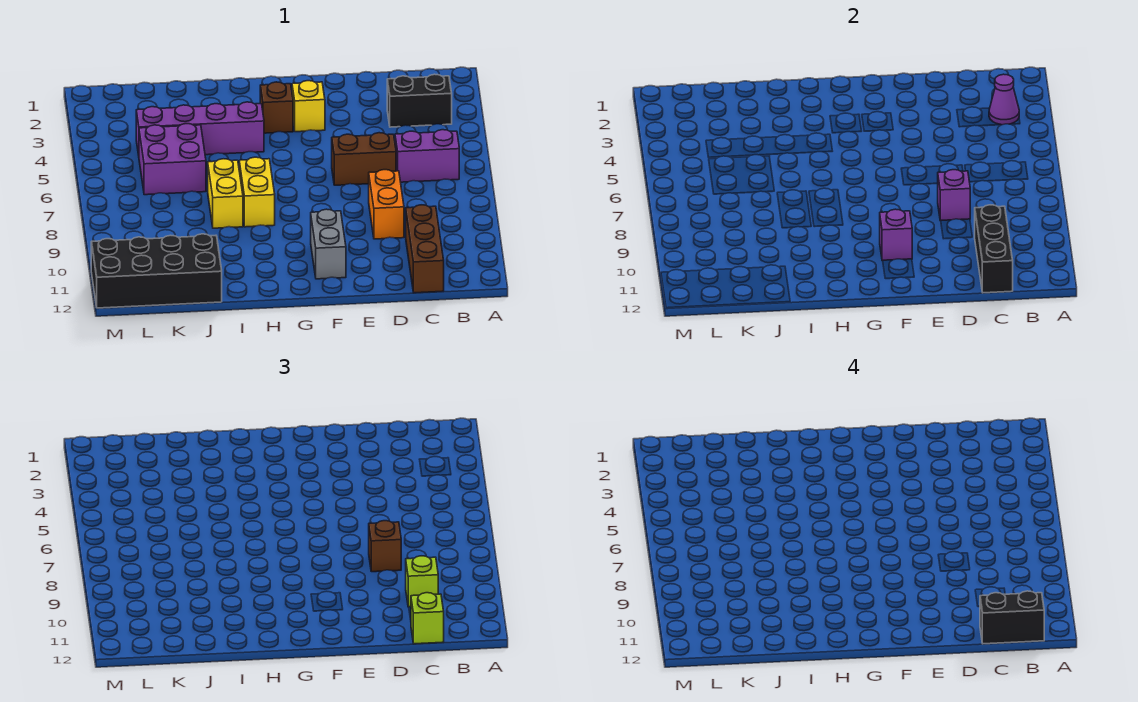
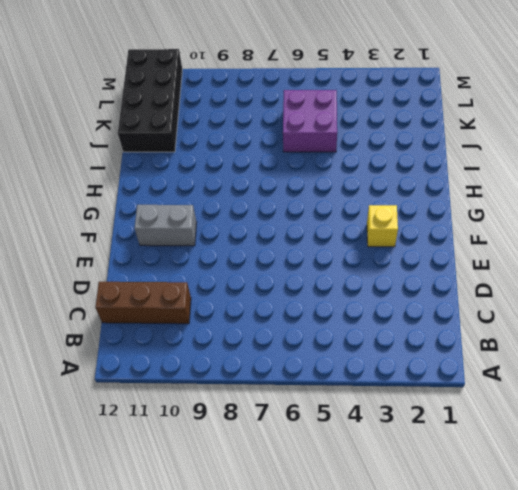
none -> black brick B3:C3 level 1
none -> purple brick B6:C6 level 1
none -> brown brick D6:E6 level 1

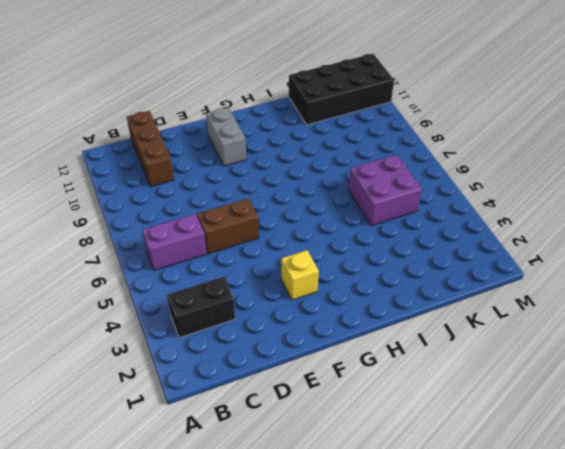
none -> orange brick D8:D9 level 1
none -> brown brick G3 level 1
none -> purple brick H4:K4 level 1

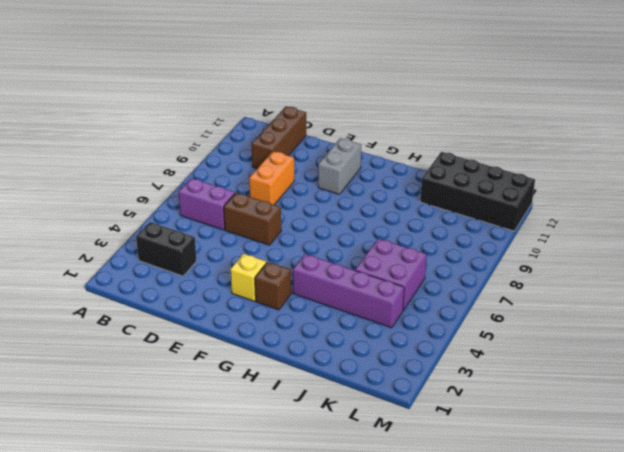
none -> yellow brick H7:H8 level 1
none -> yellow brick I7:I8 level 1
none -> purple cone B3 level 2

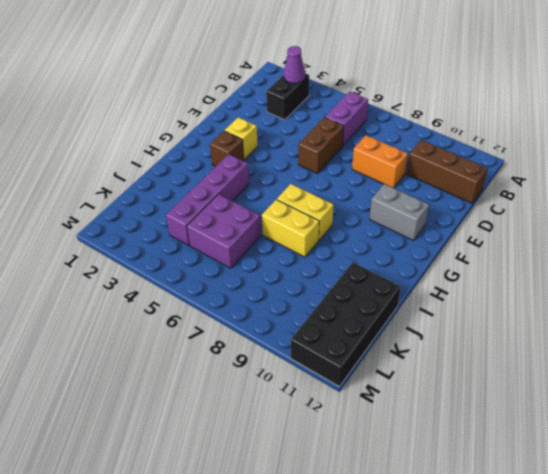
none -> black brick C10:C12 level 2
none -> purple brick D8 level 2
none -> purple brick F10 level 2

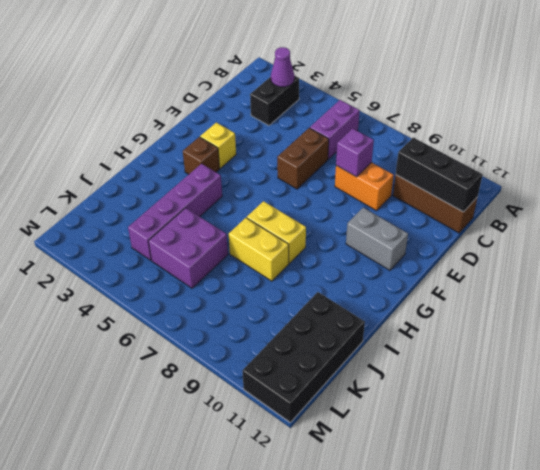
none -> purple brick F10 level 2
none -> lime brick C10 level 3
none -> lime brick C12 level 3

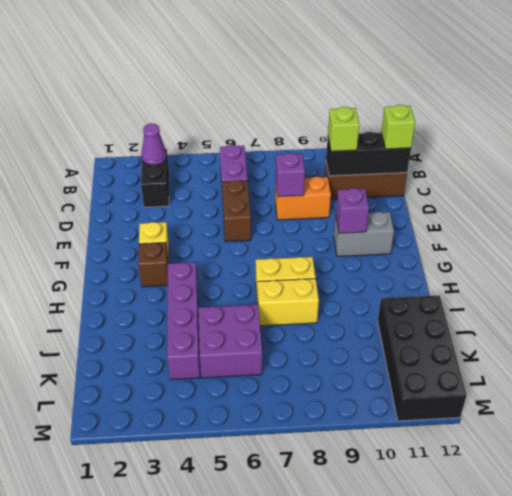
none -> brown brick D8 level 3
none -> black brick B12:C12 level 4

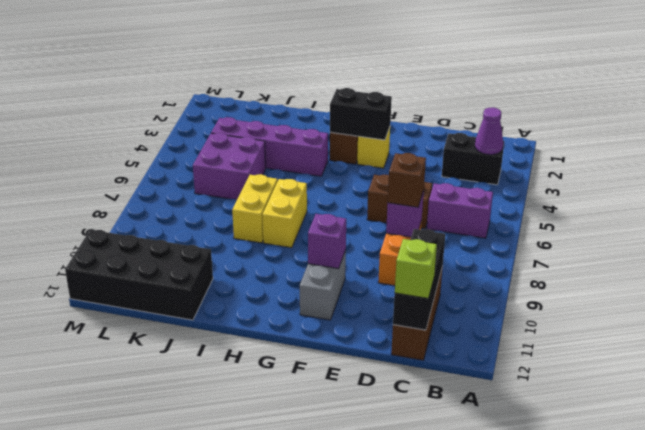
black brick F3:G3 level 2 -> black brick B12:C12 level 4
none -> lime brick C10 level 3

